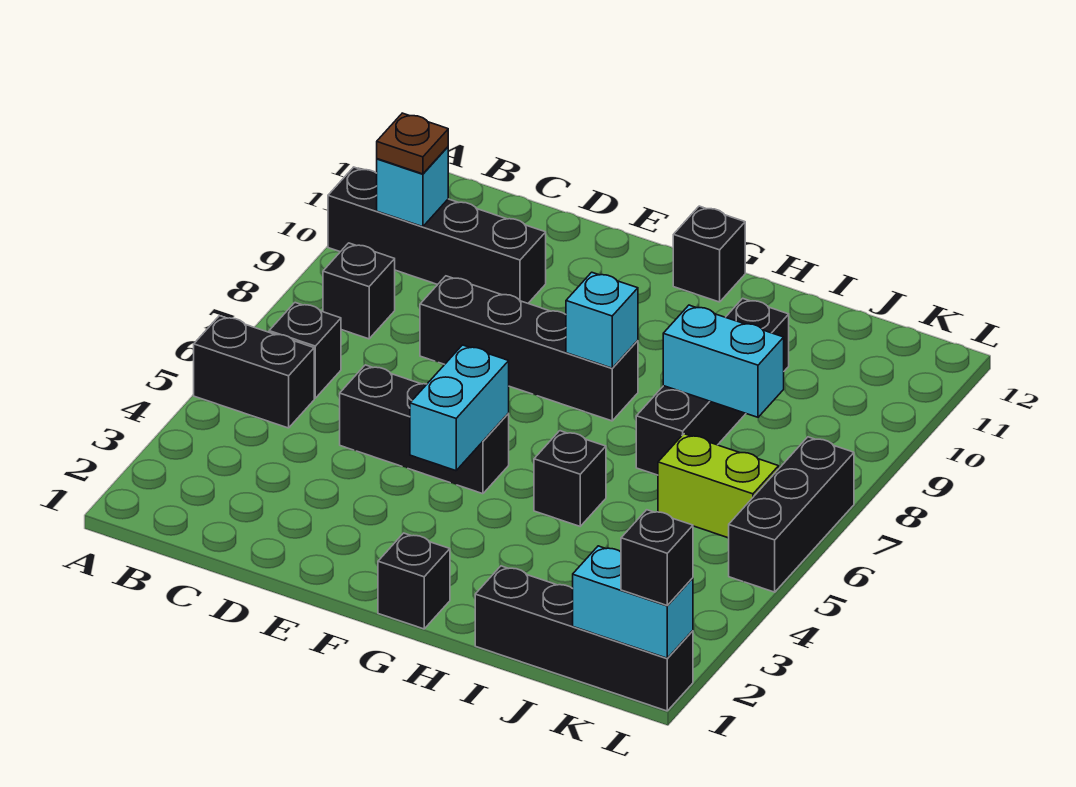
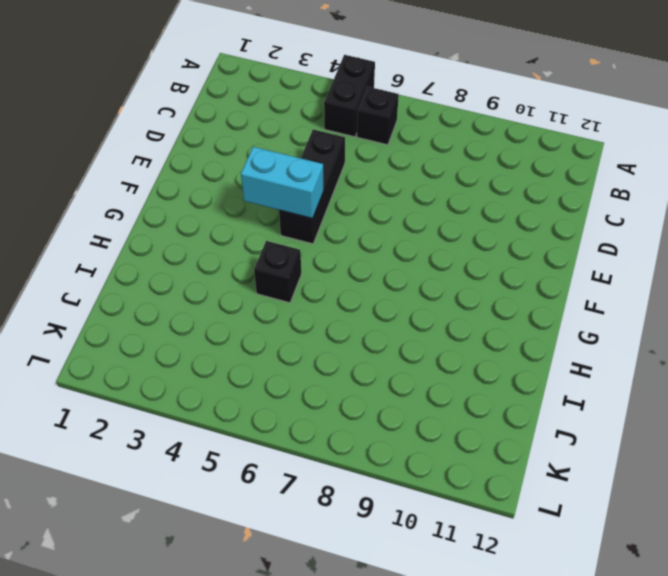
none -> black brick A10:D10 level 1
none -> black brick B8 level 1
none -> black brick D8:G8 level 1

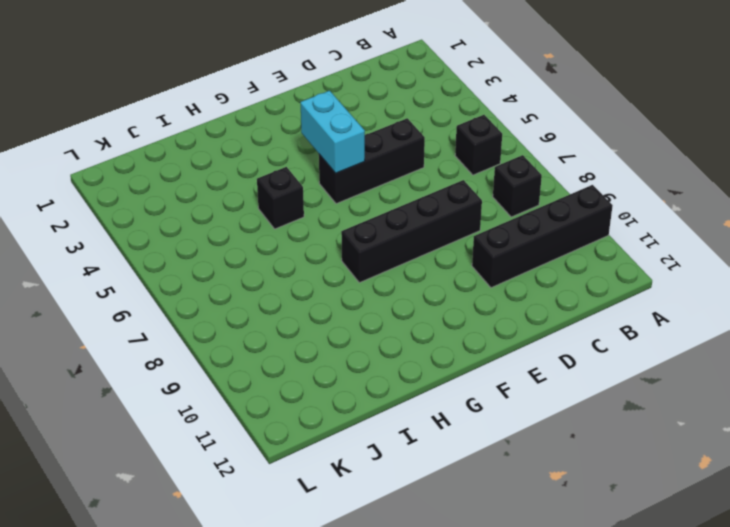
none -> black brick A5:B5 level 1
none -> black brick G1 level 1
none -> black brick G12 level 1

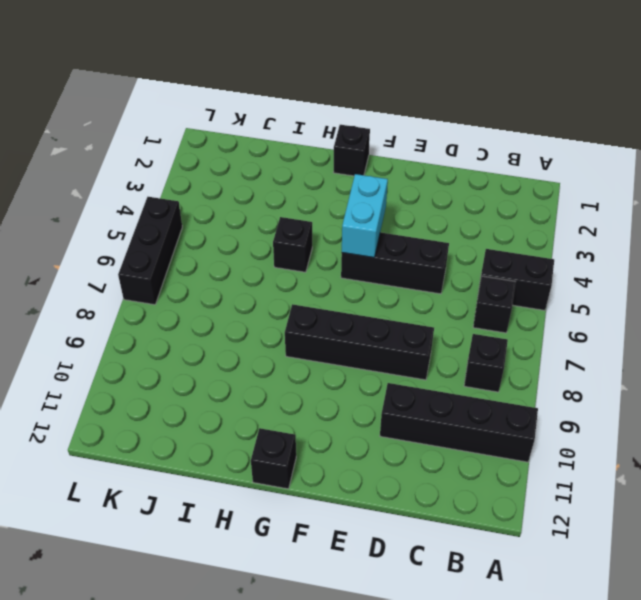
none -> black brick I1:L1 level 1
none -> black brick I7:I10 level 1
none -> lime brick J6:K6 level 1

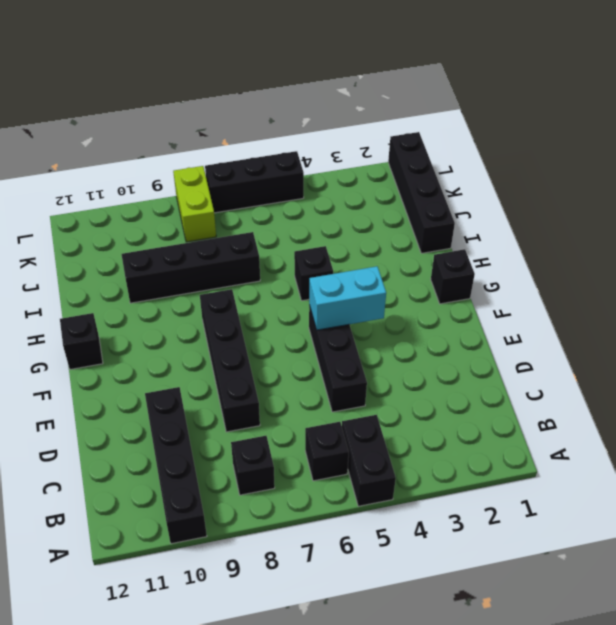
lime brick K8:L8 level 1 -> lime brick J6:K6 level 1
none -> cyan brick B10 level 2
none -> cyan brick G8 level 2
none -> cyan brick I8:J8 level 2

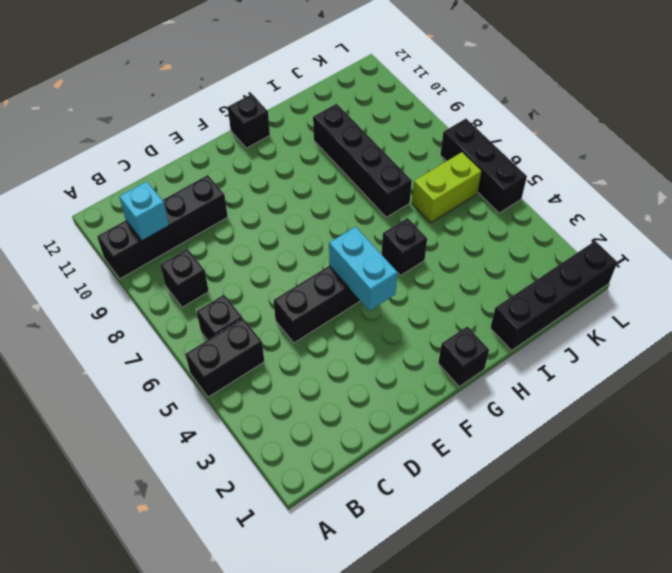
none -> black brick D8:G8 level 1
none -> cyan brick G8 level 2
none -> cyan brick I8:J8 level 2

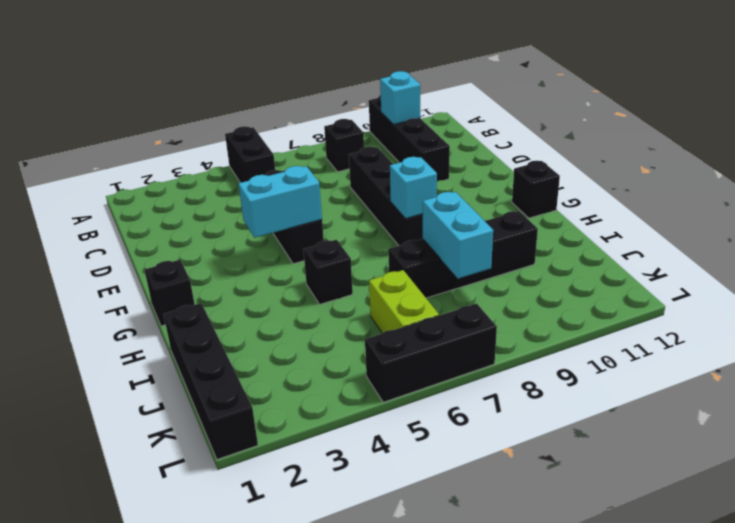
none -> black brick B6 level 1
none -> cyan brick K1:L1 level 2
none -> brown plate B10 level 3

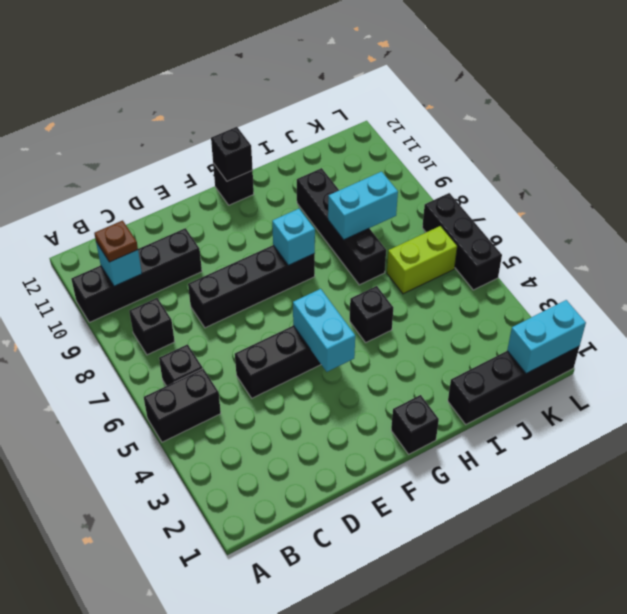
black brick G12 level 2 -> black brick L1 level 3

